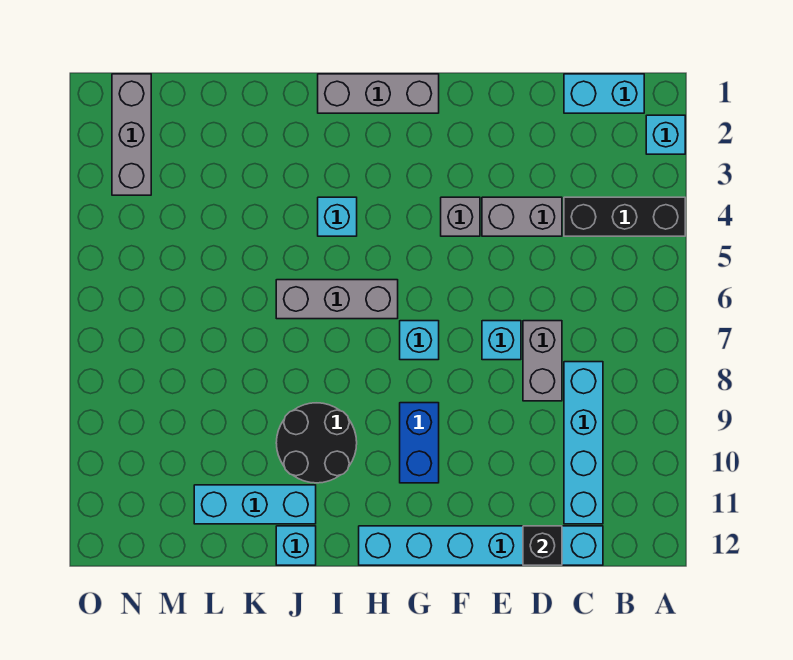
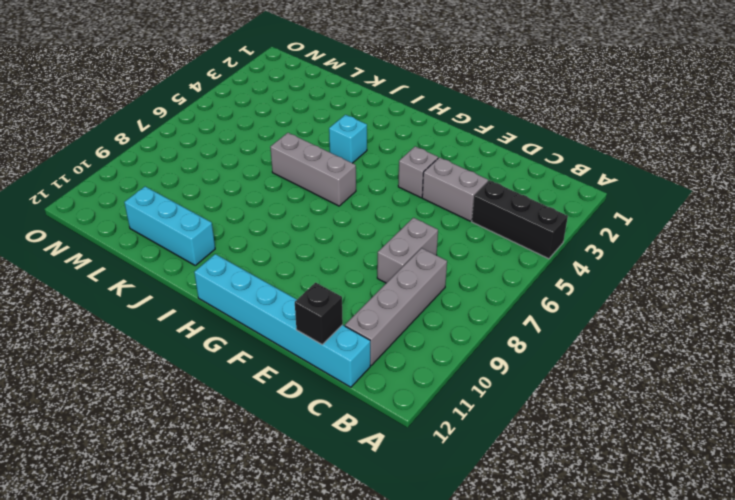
grey brick C8:C11 level 1 -> cyan brick C8:C11 level 1
none -> cyan brick A2 level 1
none -> cyan brick B1:C1 level 1
none -> cyan brick E7 level 1

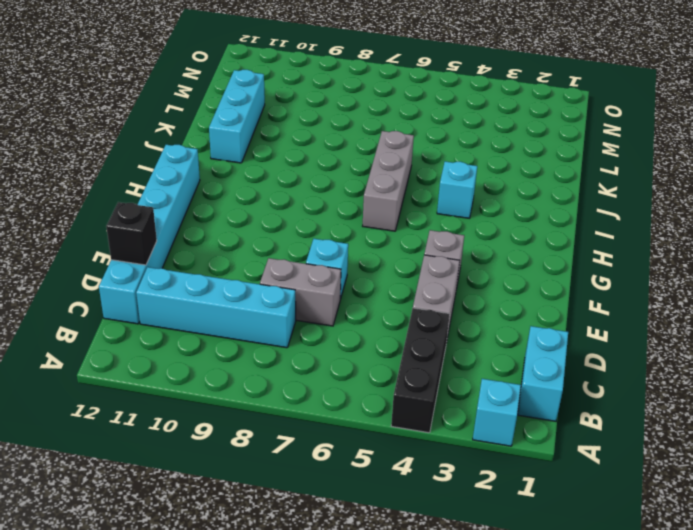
none -> grey brick G1:I1 level 1
none -> cyan brick G7 level 1
none -> blue brick G9:G10 level 1

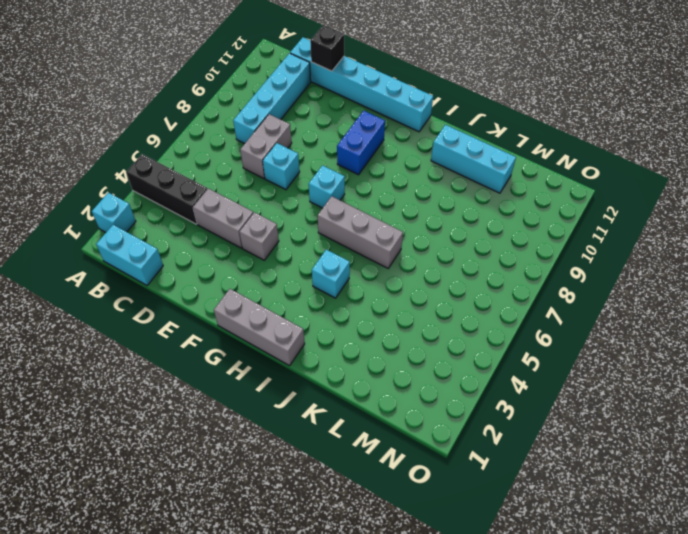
none -> black round brick I9:J10 level 1
none -> cyan brick J12 level 1
none -> grey brick N1:N3 level 1

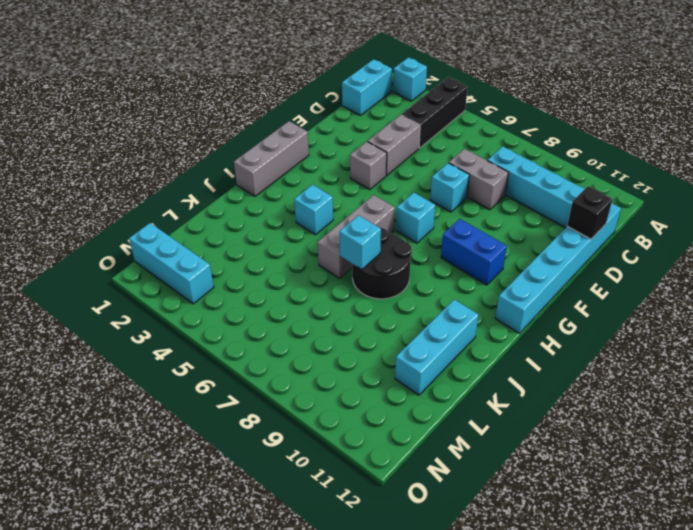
black round brick I7:J8 level 1 -> black round brick I9:J10 level 1
cyan brick J7 level 2 -> cyan brick J12 level 1
cyan brick N1:N3 level 1 -> grey brick N1:N3 level 1

